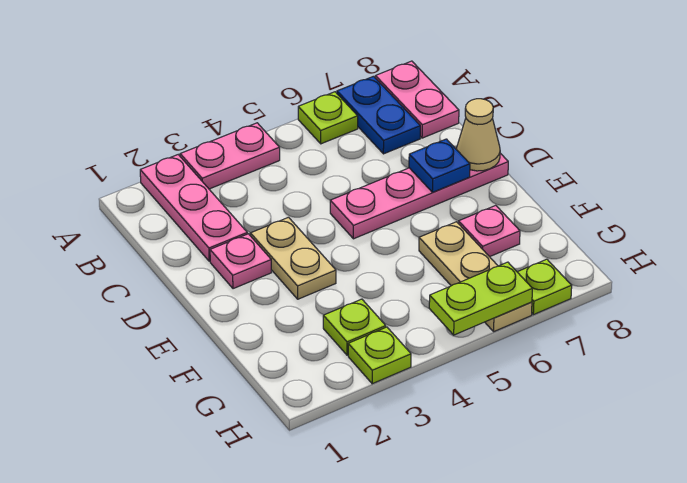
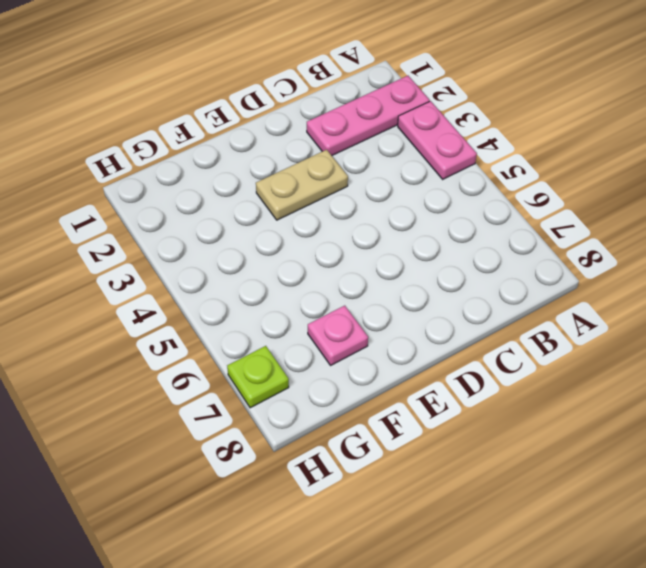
none -> lime plate A6 level 1
none -> blue plate A7:B7 level 1
none -> pink plate A8:B8 level 1

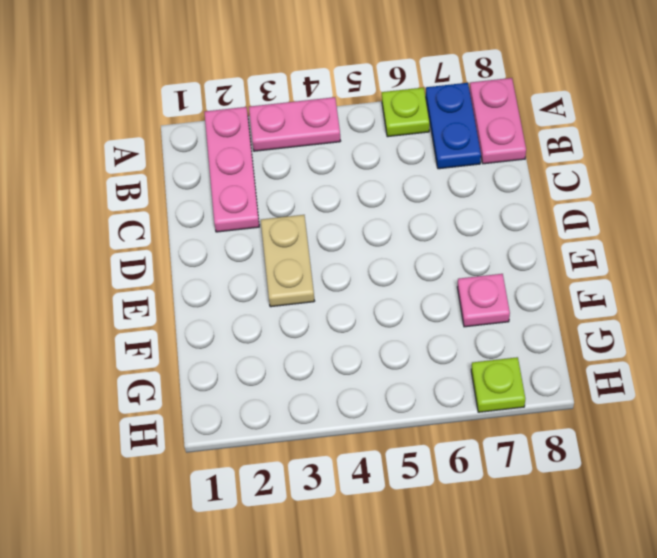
none -> pink plate D2 level 1
none -> pink plate D5:D8 level 1
none -> tan plate F6:H6 level 1

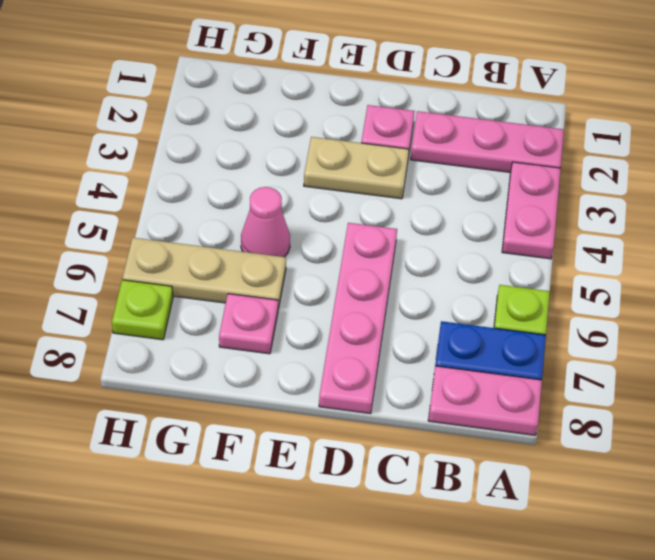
pink cone F5 level 1 -> none
none -> lime plate G3 level 1
none -> lime plate H3 level 1
none -> blue plate D7 level 2

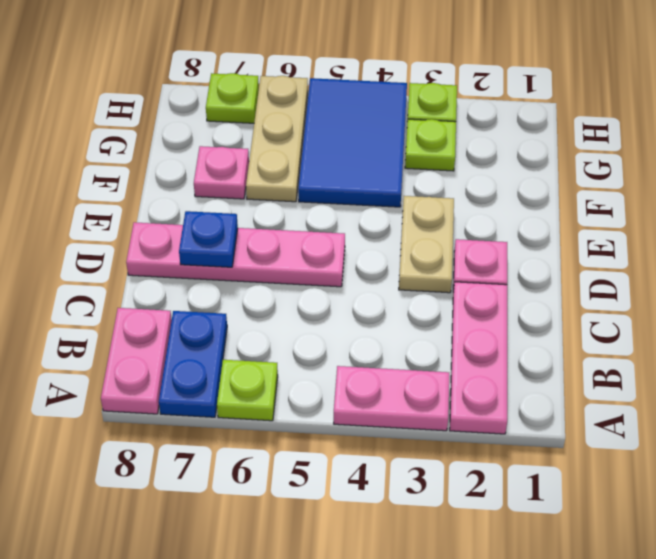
blue tile F4:H5 level 1 -> none
none -> tan cone D8 level 2
none -> lime plate H5:H6 level 2

